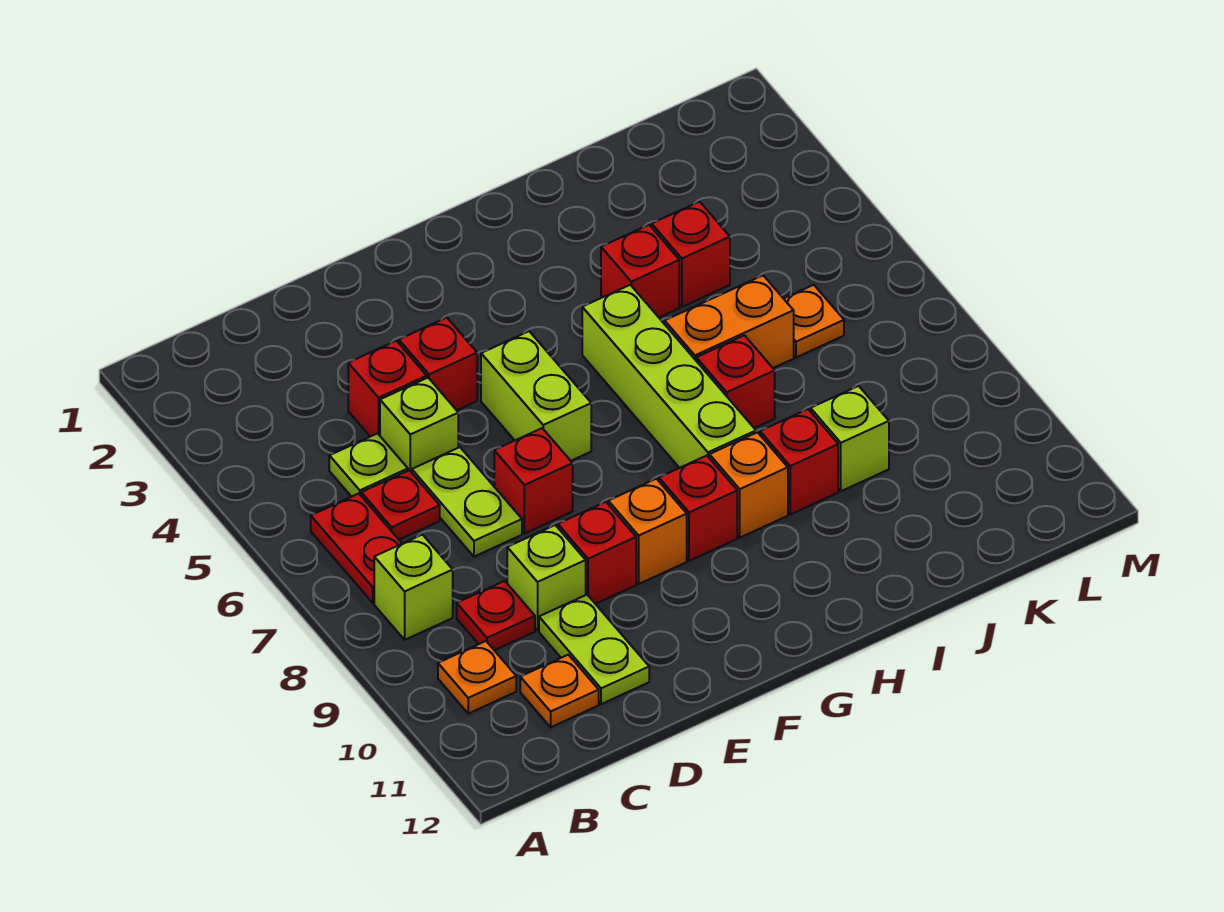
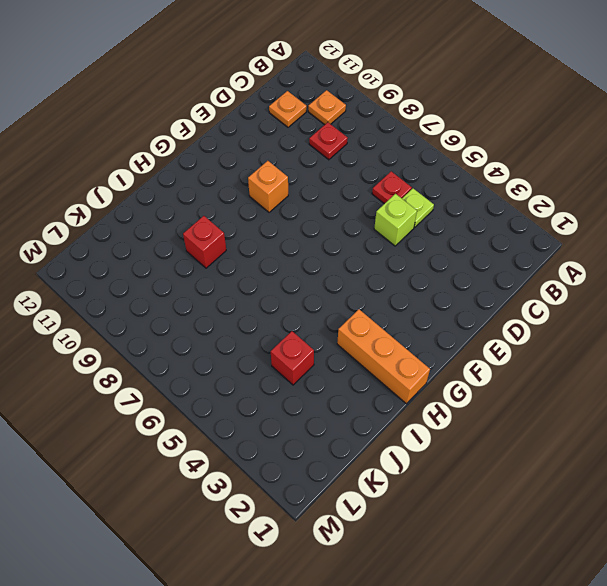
orange brick H1:H3 level 1 -> none
none -> red plate B6:B7 level 1
none -> lime brick B8 level 1
none -> red brick D4 level 1

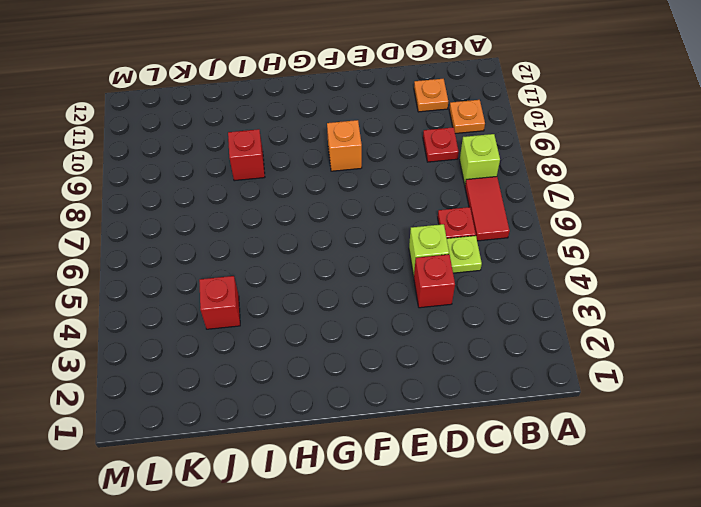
red tile B6:B7 level 1 -> red plate B6:B7 level 1
none -> lime plate D6:D7 level 1
none -> lime brick D9 level 1
none -> lime plate D10:D11 level 1

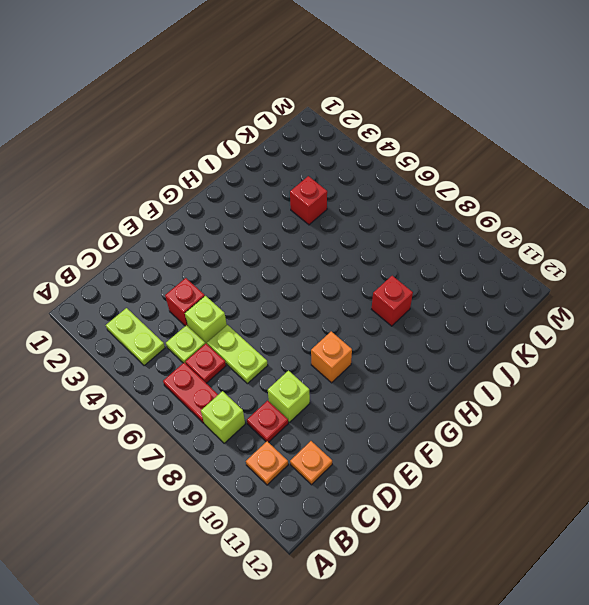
lime plate B3:B4 level 1 -> lime plate D10:D11 level 1
none -> red brick E4 level 1
none -> red brick E7 level 1
none -> red brick E9 level 1

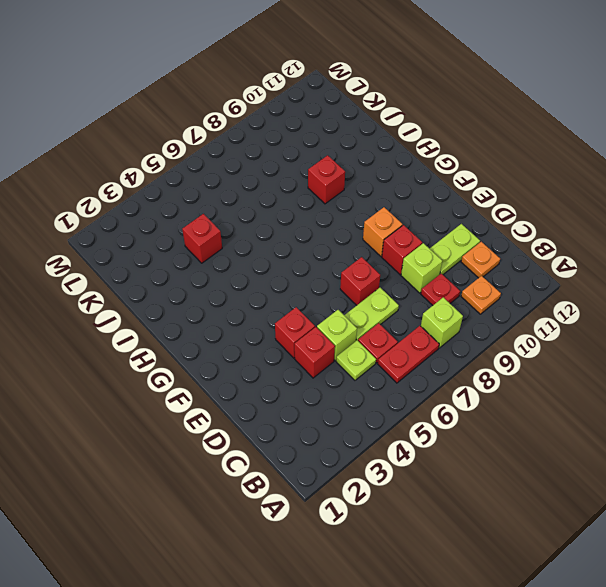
none -> lime brick F5:F6 level 1
none -> red brick G9 level 1
none -> lime brick H5:H8 level 1

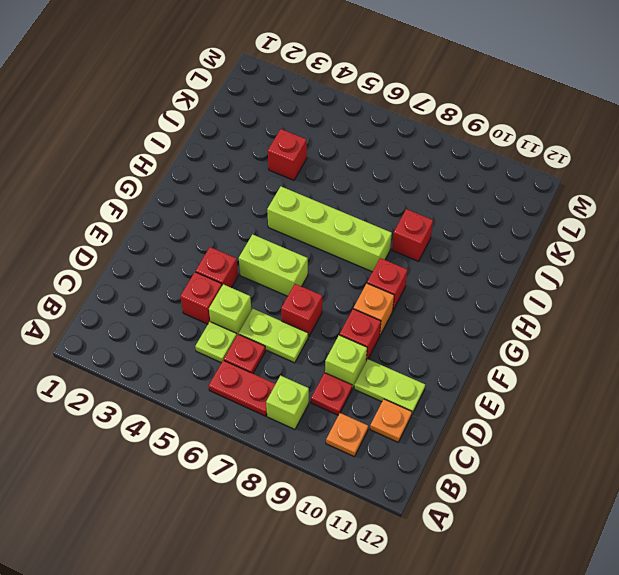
none -> orange brick H9 level 1
none -> red brick I4 level 1
none -> orange brick I6:J6 level 1

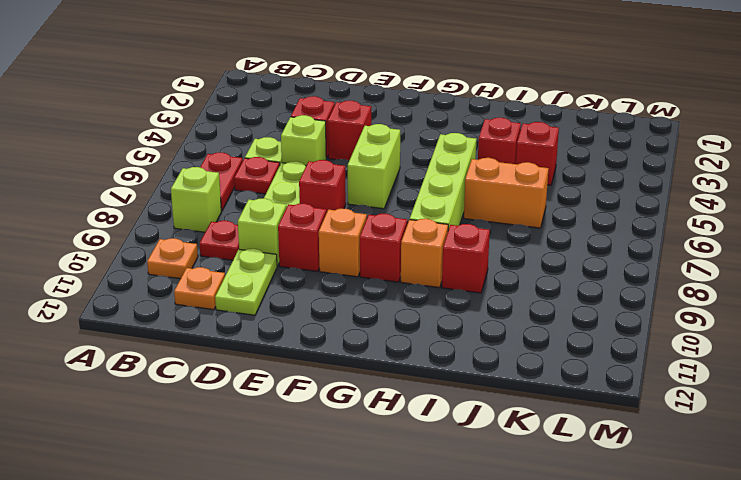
none -> red brick I7 level 1
none -> lime brick J9 level 1
none -> orange plate K6 level 1

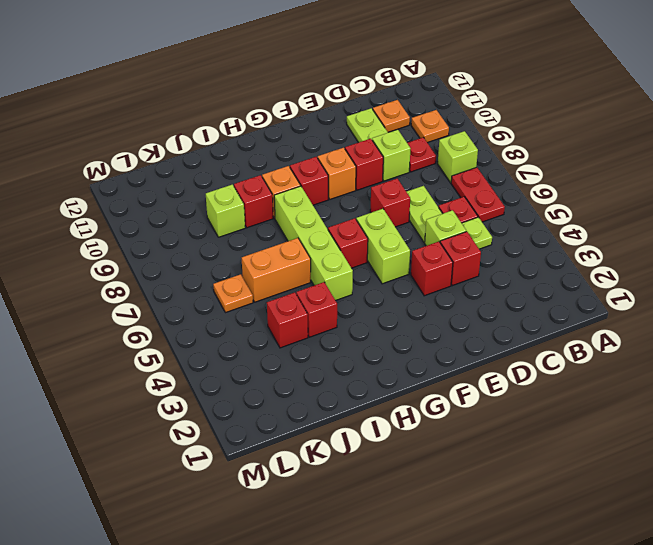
red brick G6 level 1 -> red brick I7 level 1

